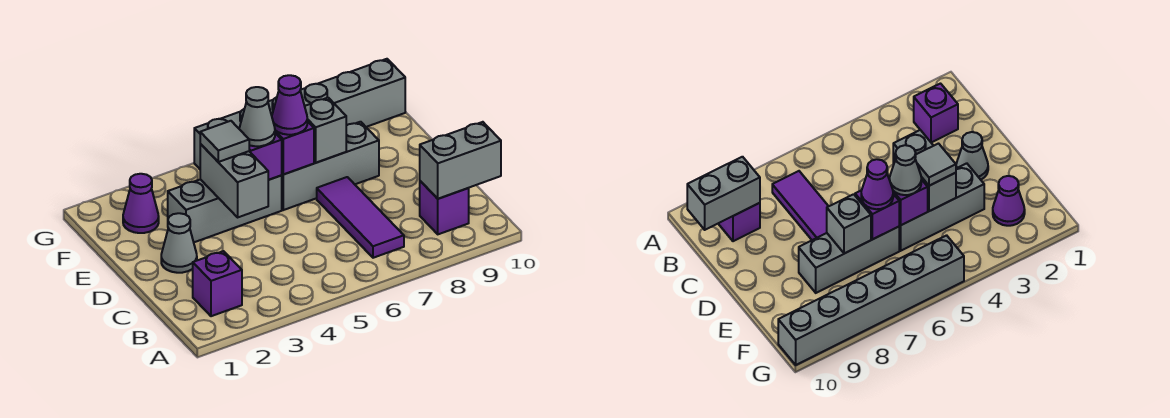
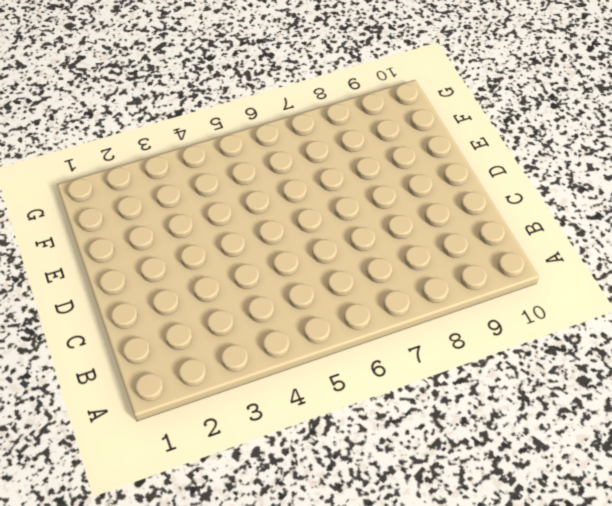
none -> purple brick B2 level 1
none -> purple tile B7:D7 level 1
none -> purple brick B9 level 1

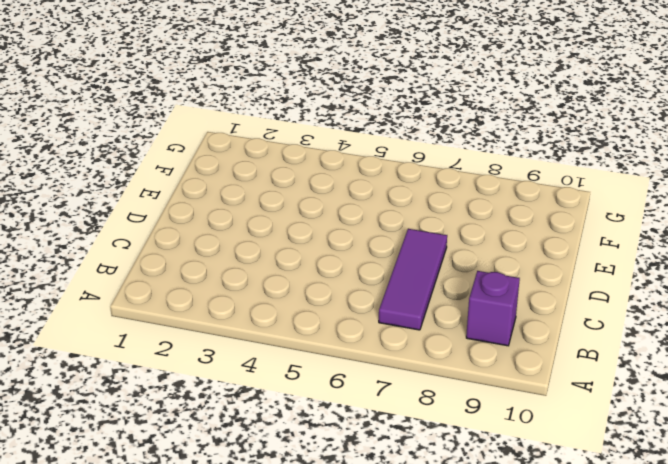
none -> purple brick B2 level 1
none -> grey cone D2 level 1
none -> grey brick E3:E5 level 1

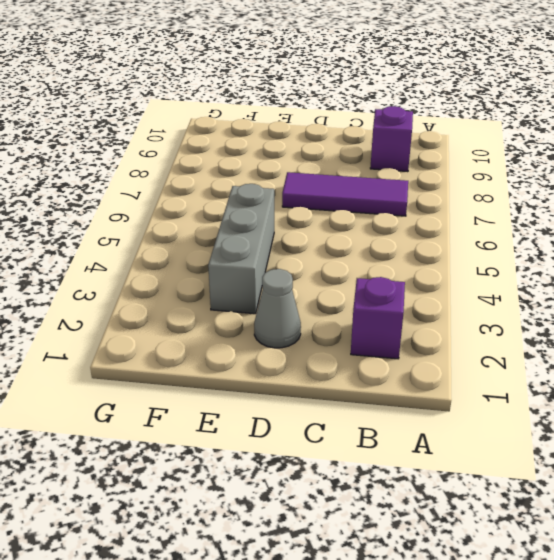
none -> grey brick E6:E8 level 1
none -> purple cone F2 level 1
none -> grey brick G5:G10 level 1

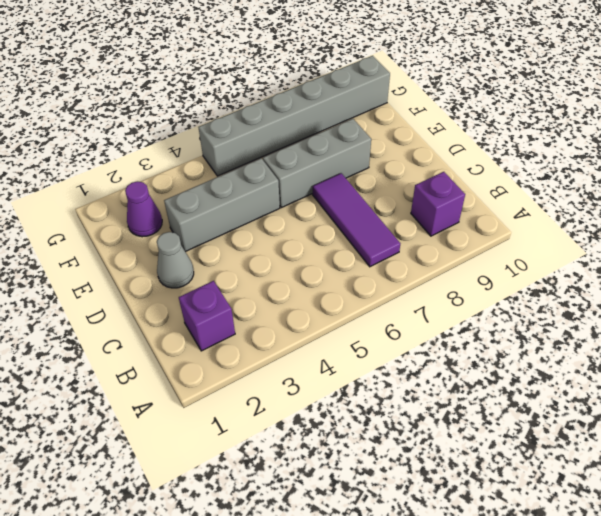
none -> grey brick B9:B10 level 2
none -> grey brick D4:E4 level 2
none -> purple brick E5 level 2

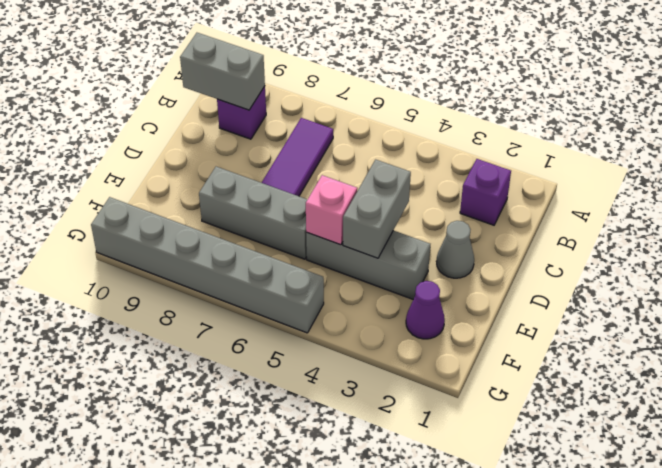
pink brick E5 level 2 -> purple brick E5 level 2
none -> purple brick E6 level 2
none -> grey brick E7 level 2
none -> grey tile E4 level 3

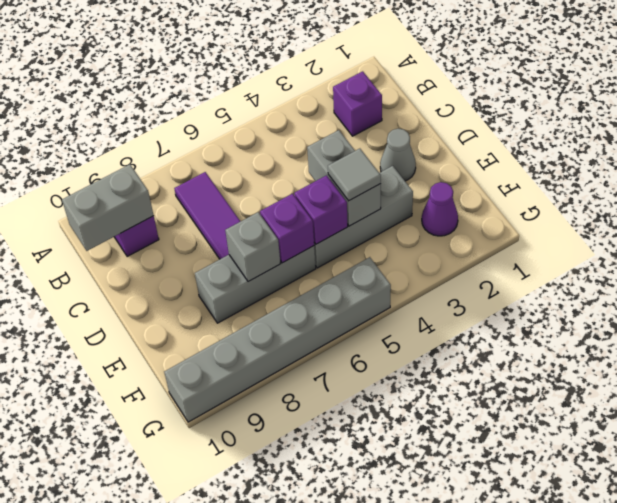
none -> grey cone E5 level 3
none -> purple cone E6 level 3

